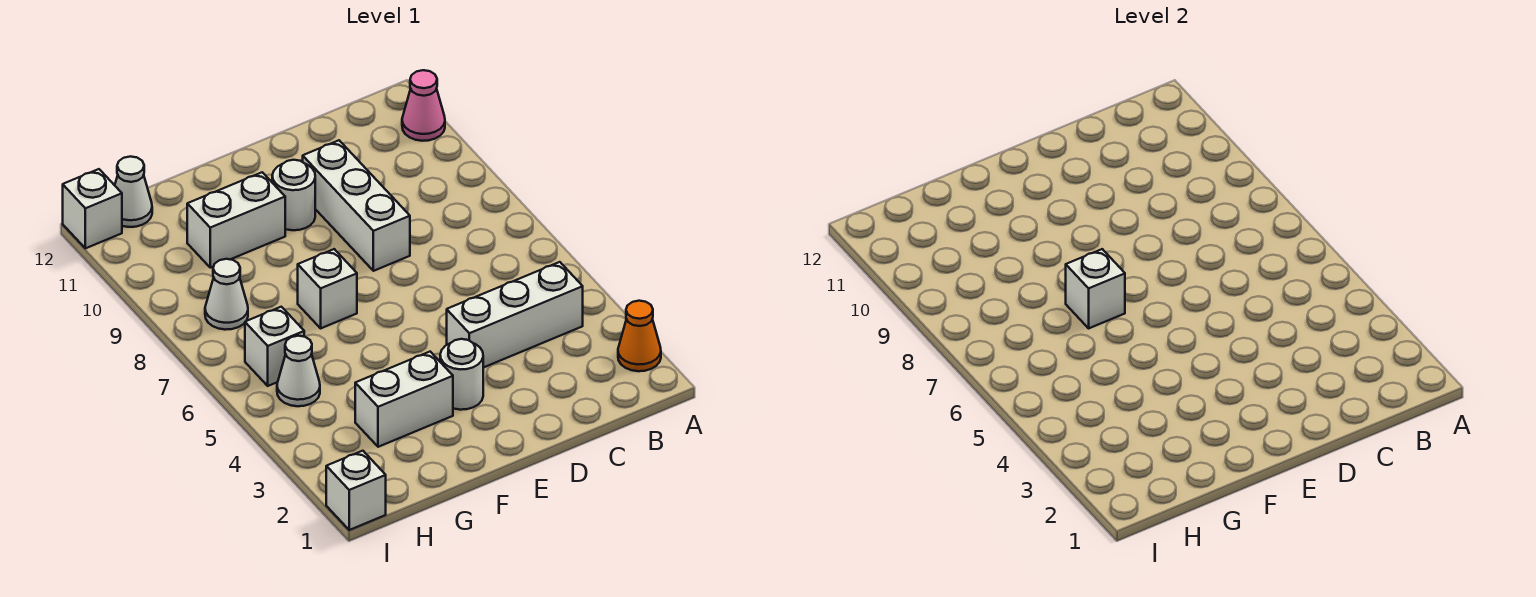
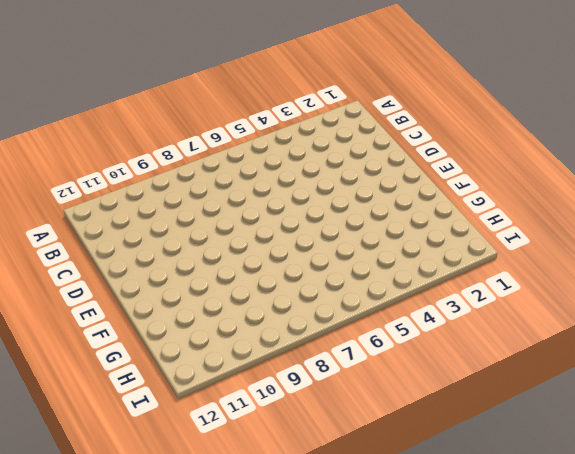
none -> orange cone A2 level 1
none -> pink cone A11 level 1
none -> white brick B4:D4 level 1

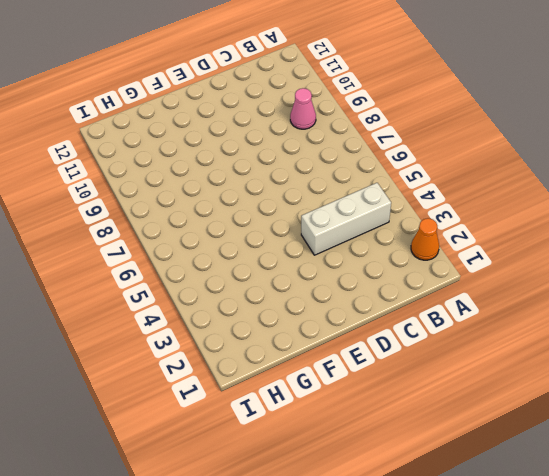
pink cone B9 level 1 -> pink cone A11 level 1
none -> white brick D8:D10 level 1
none -> white round brick E3 level 1
none -> white round brick E10 level 1

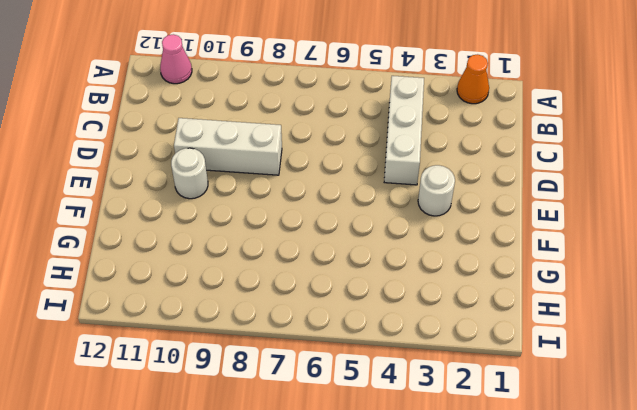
none -> white brick F3:G3 level 1
none -> white brick F7 level 1
none -> white brick F10:G10 level 1

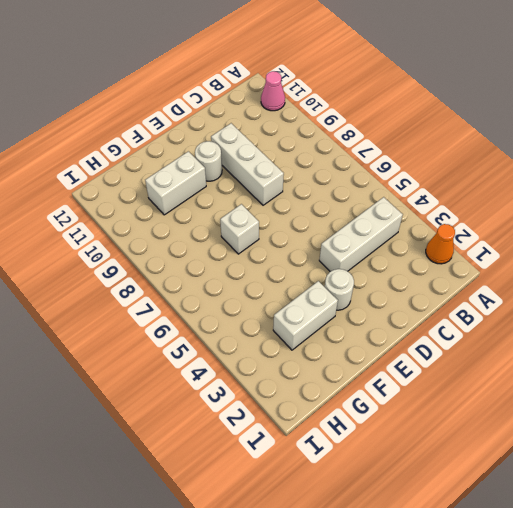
none -> white cone H5 level 1
none -> white brick H6 level 1
none -> white cone H8 level 1

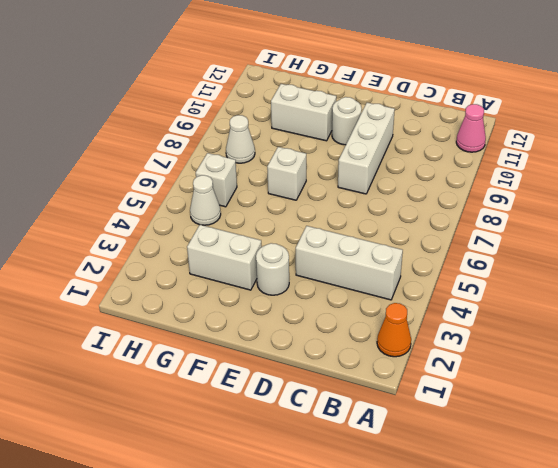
none -> white cone H12 level 1
none -> white brick I1 level 1
none -> white brick I12 level 1

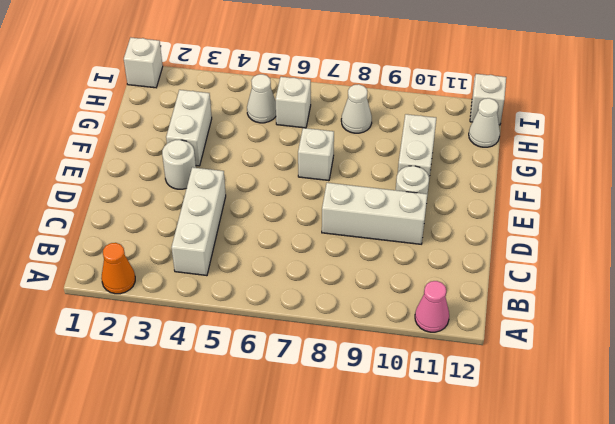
none -> white brick F7 level 2

